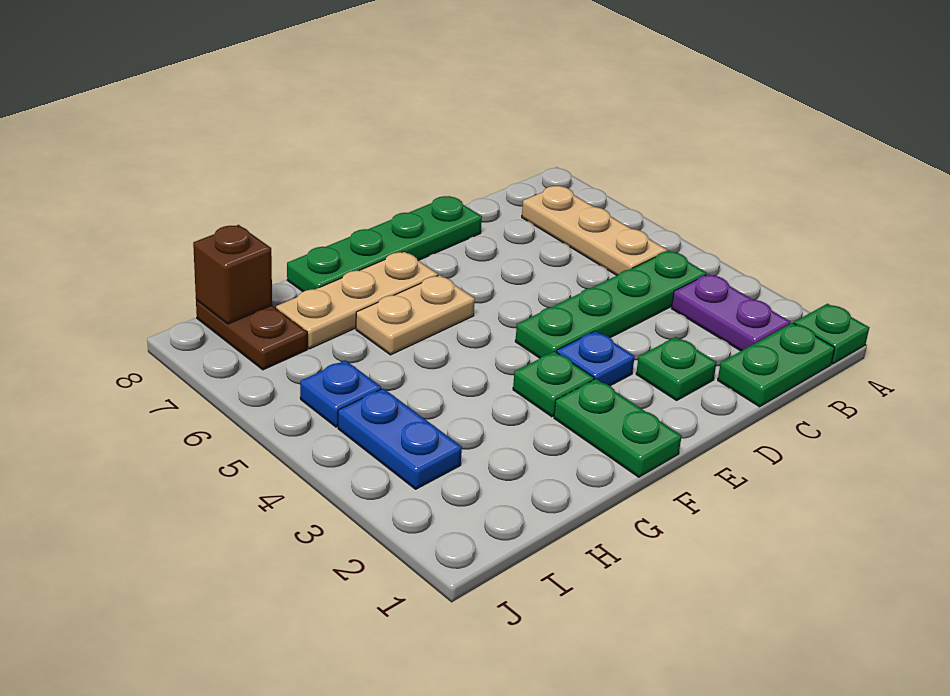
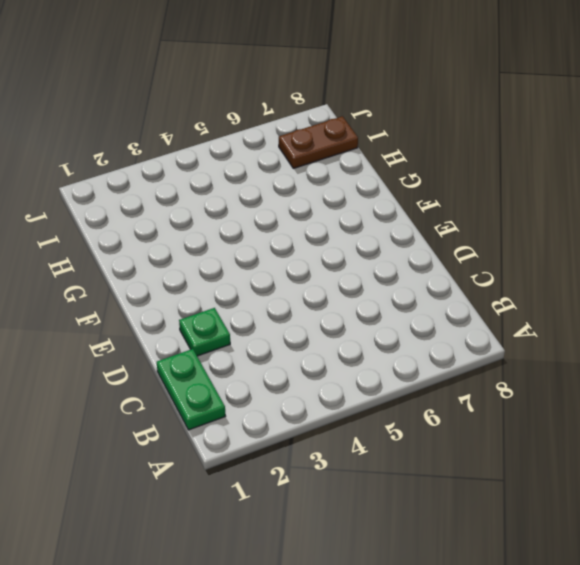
none -> green plate A1 level 1
none -> purple plate B2:B3 level 1
none -> green plate B4:E4 level 1

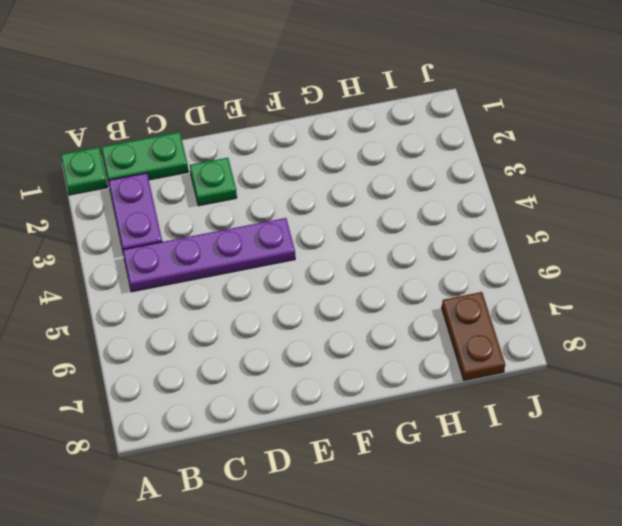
purple plate B4:E4 level 1 -> green plate B4:E4 level 1
none -> tan plate B5:B7 level 1
none -> green plate D8:G8 level 1
none -> blue plate E3 level 1

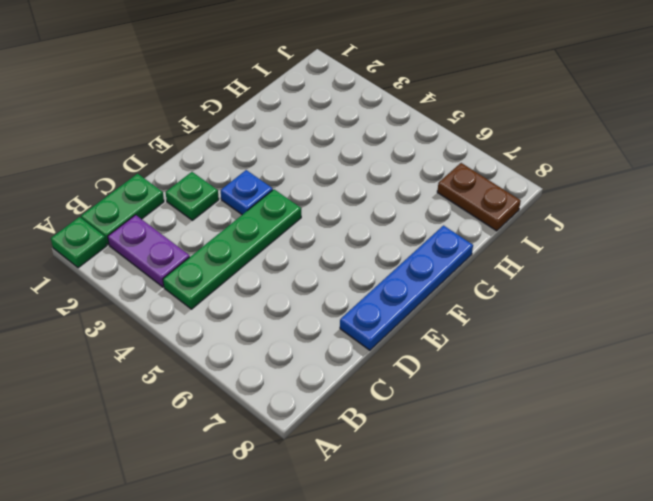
blue plate D8:G8 level 1 -> green plate D8:G8 level 1
none -> tan plate B5:B7 level 1
none -> green plate F1:F2 level 1
none -> green plate F3 level 1

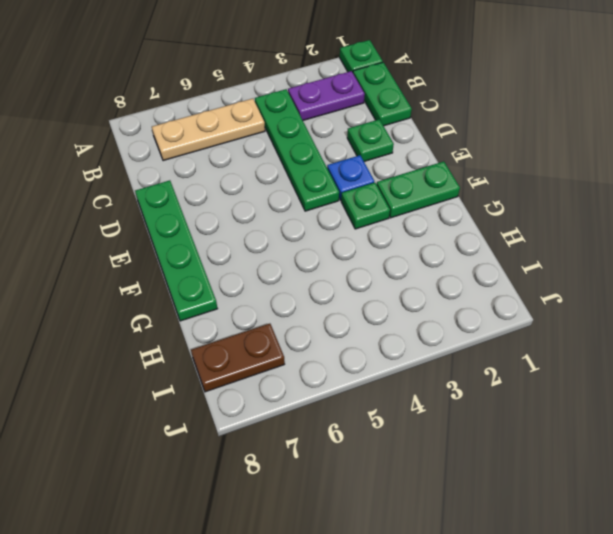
none -> tan plate F6:G6 level 1
none -> tan plate F7:H7 level 1
none -> blue plate I3:I4 level 1

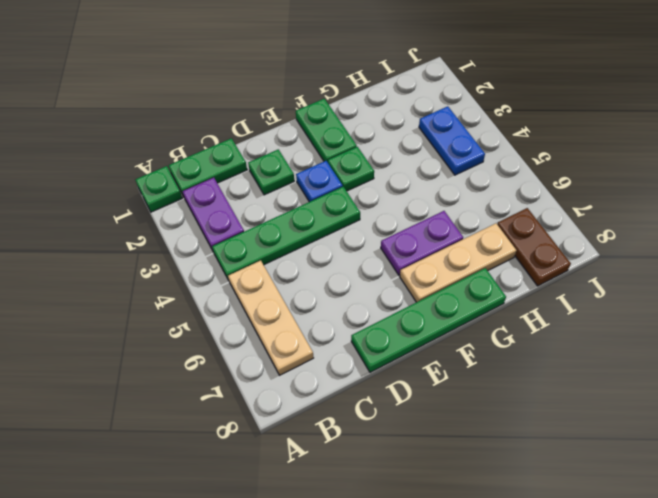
purple plate F6:G6 level 1 -> tan plate F6:G6 level 1
none -> blue plate I5 level 1
none -> brown brick I8 level 2

